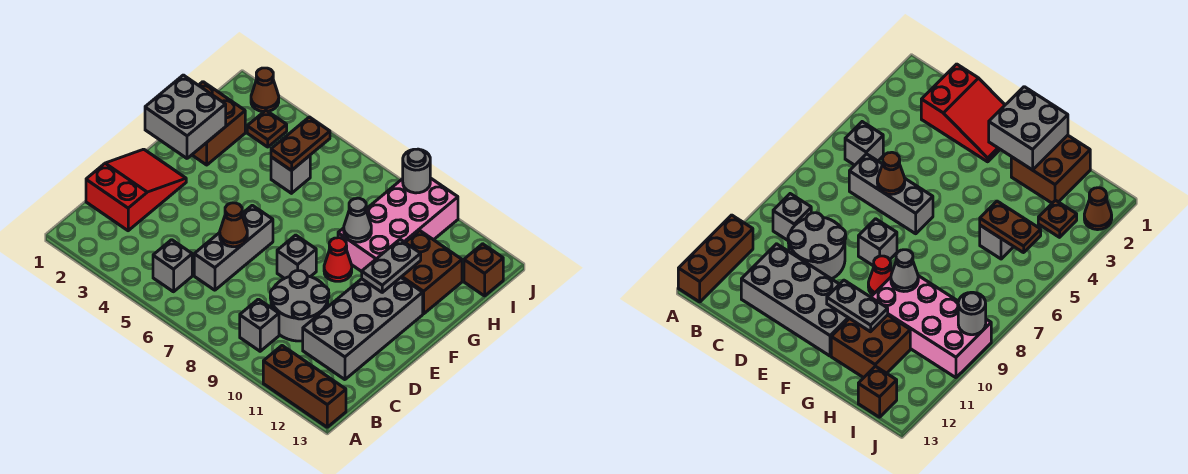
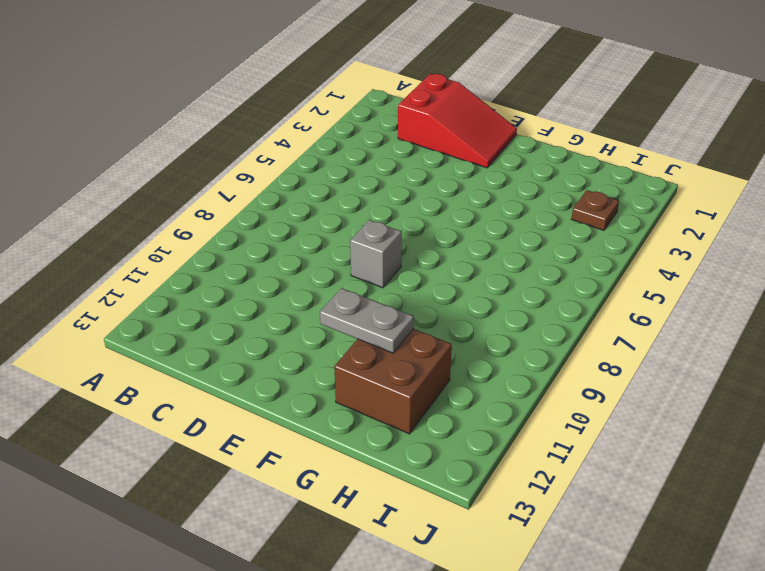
none -> brown brick A11:A13 level 1
none -> grey brick B5 level 1
none -> grey brick B9 level 1

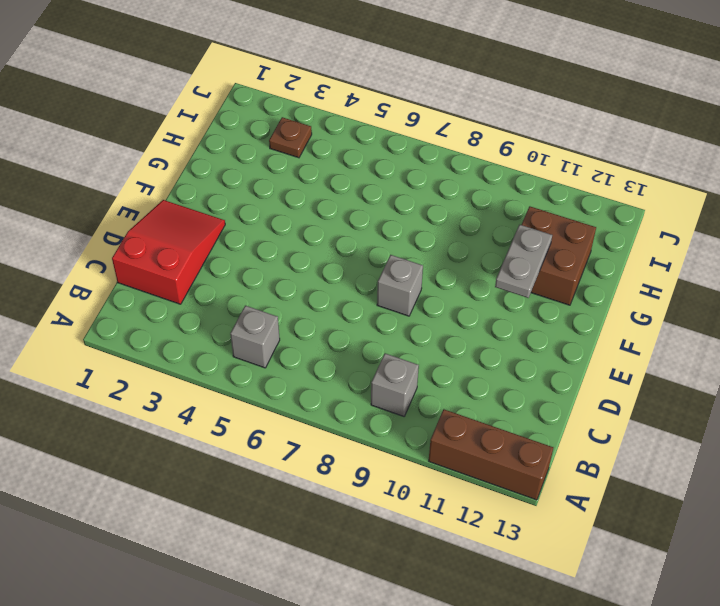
none -> grey brick C6:E6 level 1
none -> grey round brick C9:D10 level 1
none -> grey brick C11:F12 level 1

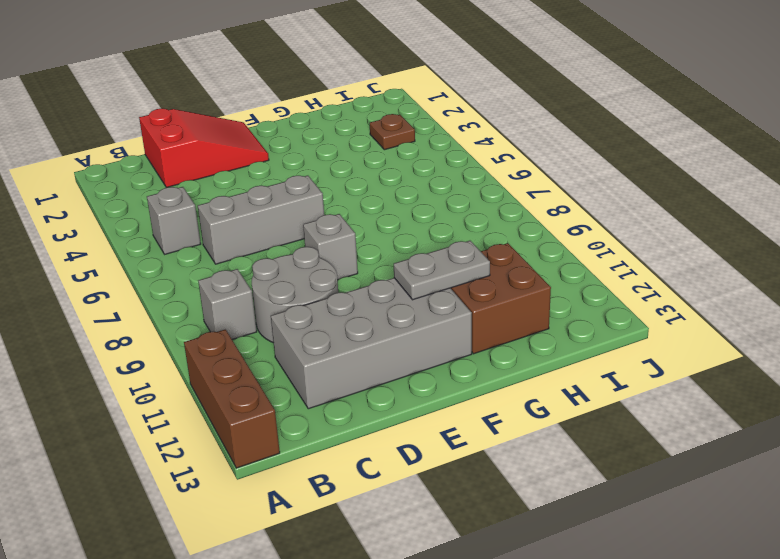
none -> red cone F9 level 1
none -> brown brick G1:H2 level 1
none -> pink brick G9:J10 level 1

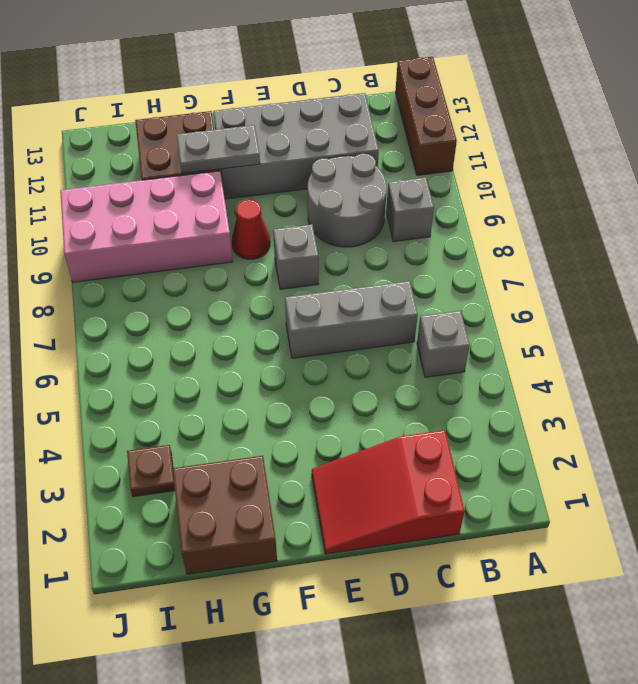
none -> grey brick H5 level 1
none -> brown brick I13 level 1
none -> brown cone J2 level 1

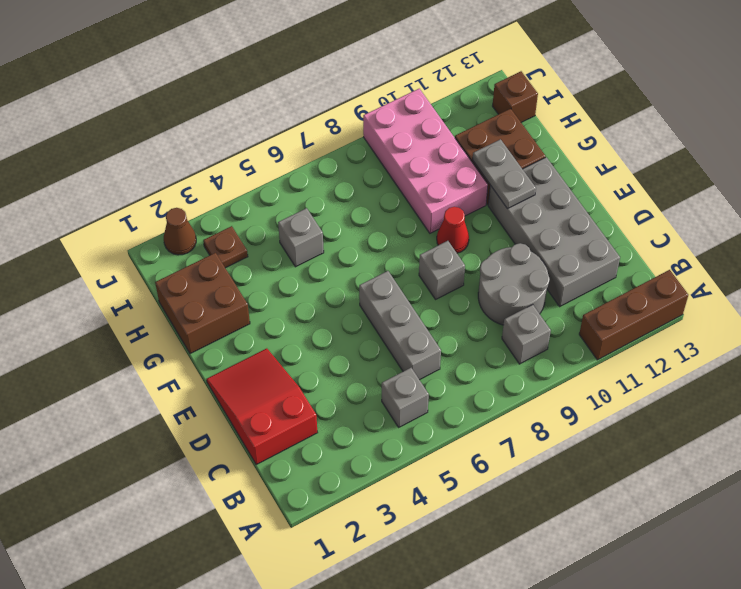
none -> brown cone D6 level 2
none -> grey brick F1:G2 level 2
none -> grey cone G9 level 2

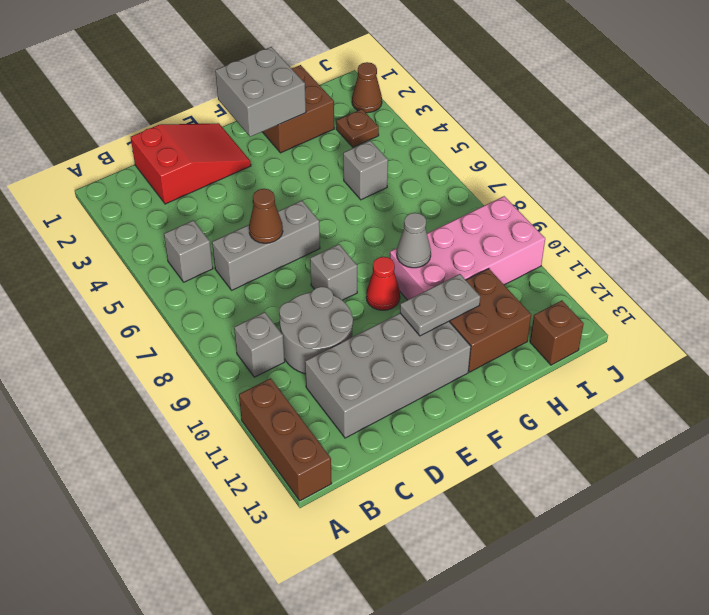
none -> brown plate H5:I5 level 2
none -> grey round brick J9 level 2

